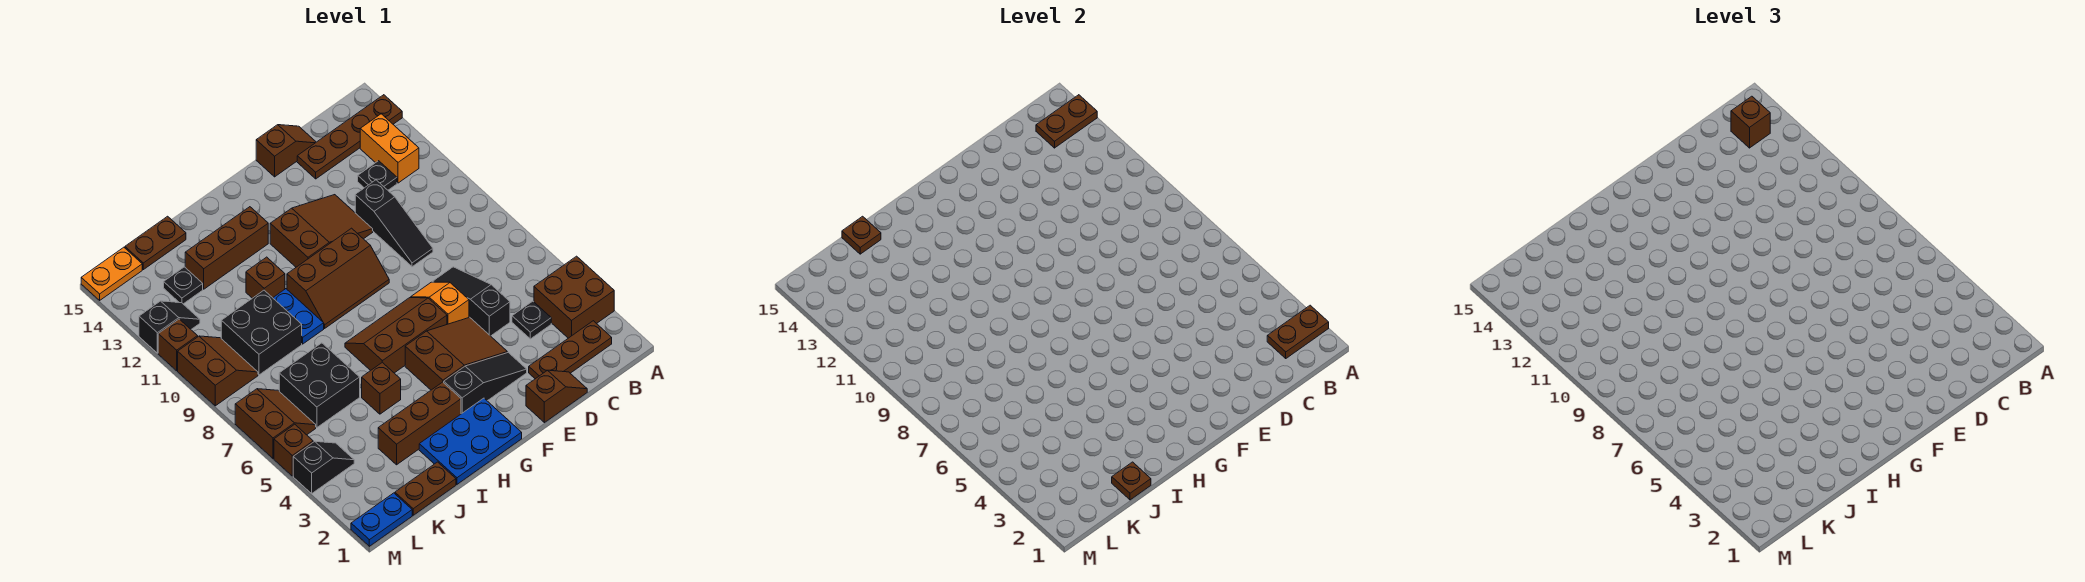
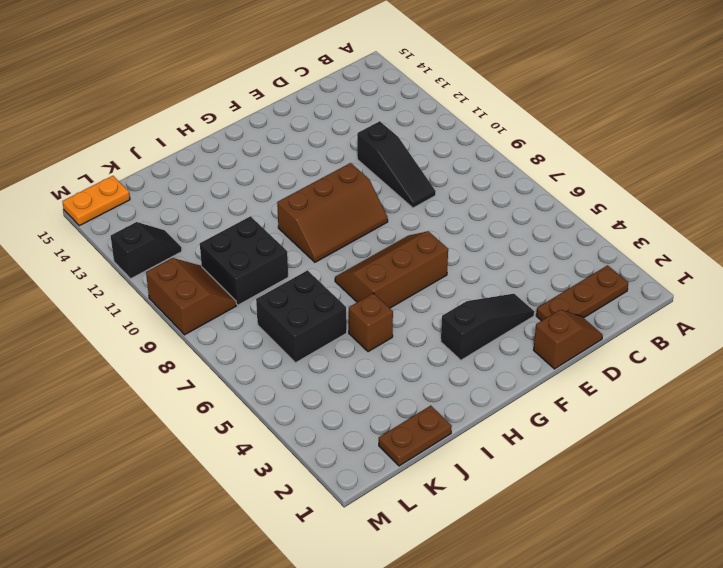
none -> brown brick A3:B4 level 1
none -> brown plate A14:D14 level 1
none -> orange brick B12:B13 level 1
none -> black plate C4 level 1

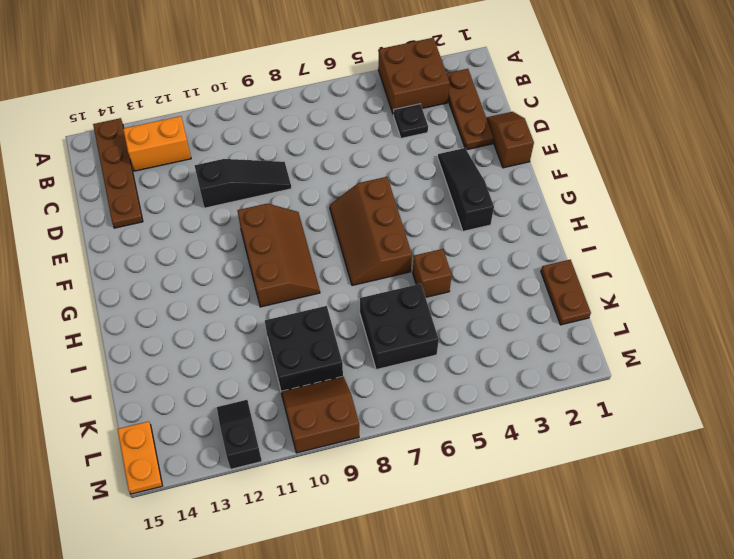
none -> black plate C12 level 1
none -> black slope D5:D7 level 1 top 5
none -> brown slope D15:E15 level 1 top E
none -> brown slope E4:G5 level 1 top G

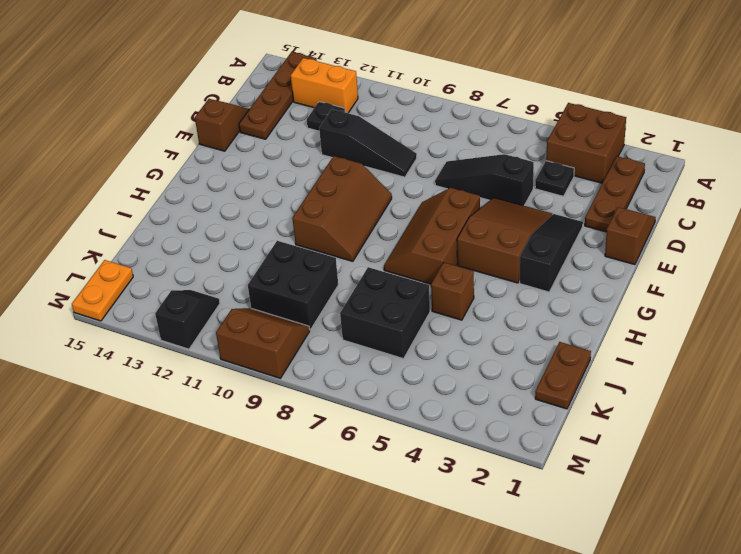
none -> orange slope E6:E7 level 1 top 6
none -> brown slope E11:G12 level 1 top G
none -> blue plate G1:I2 level 1
none -> brown brick H3:J3 level 1

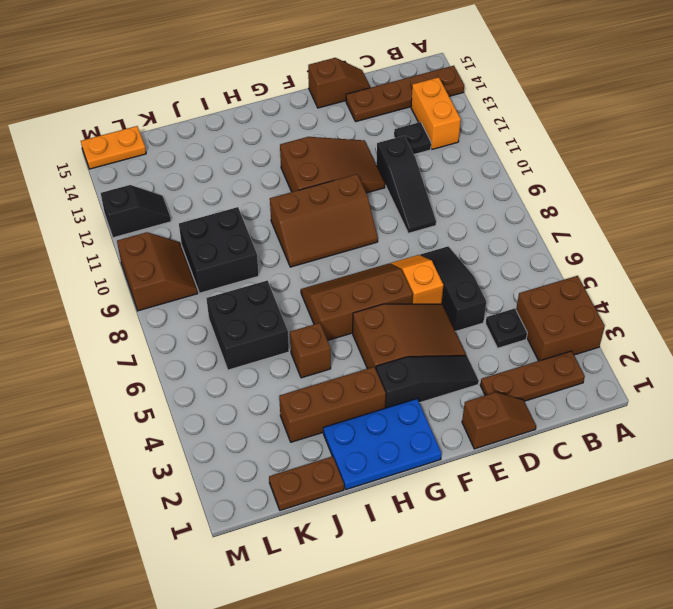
none -> brown brick H13:J13 level 1
none -> blue plate I9:I10 level 1
none -> brown brick I11 level 1
none -> brown plate J15:K15 level 1

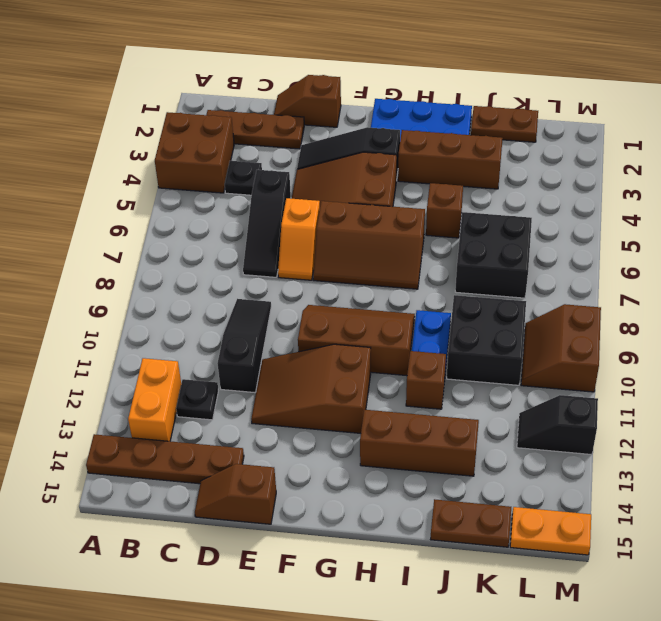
none -> black plate K13 level 1
none -> blue plate L1:M1 level 1
none -> black slope L4:M4 level 1 top M
none -> brown slope L6:M7 level 1 top M

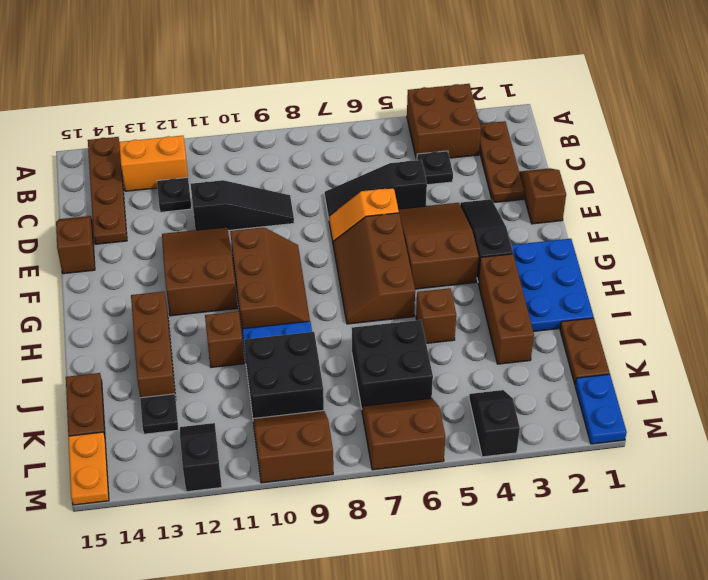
none -> brown brick M5 level 1
none -> brown brick M11 level 1
none -> brown plate A2:B2 level 2
none -> brown plate A14:B14 level 2

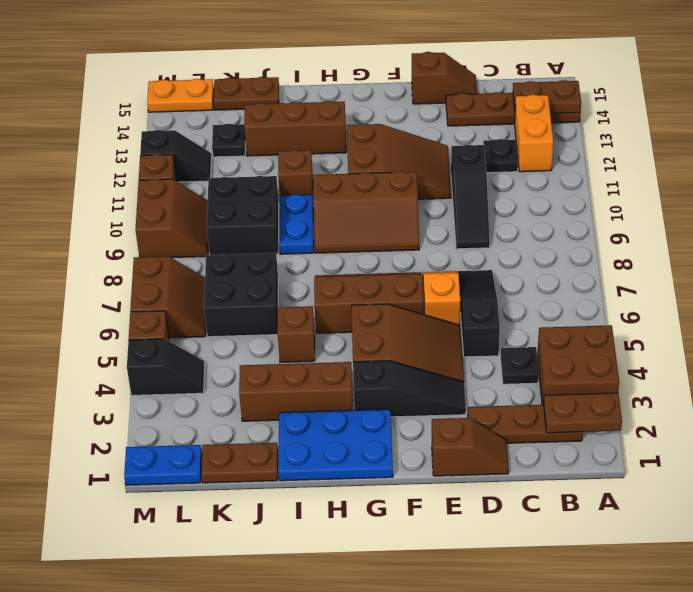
none -> brown plate J1 level 2
none -> brown plate J15 level 2
none -> brown brick B14 level 3

